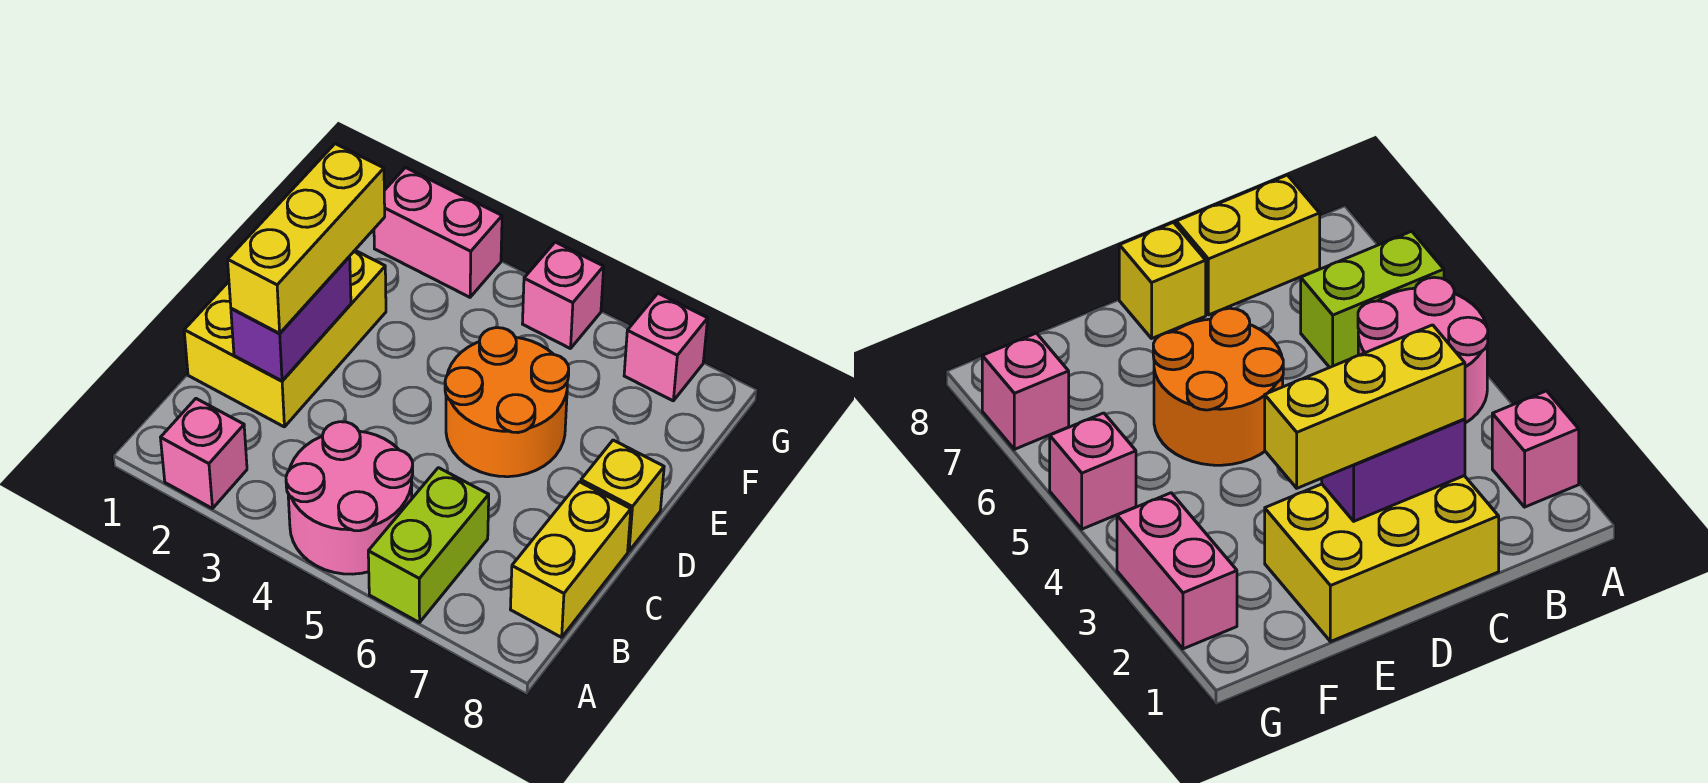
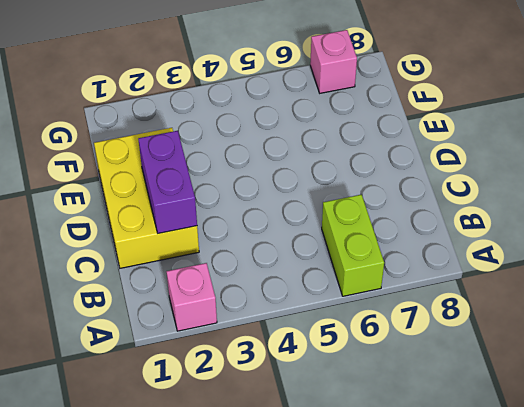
none -> pink round brick A4:B5 level 1
none -> yellow brick B8:C8 level 1
none -> orange round brick D5:E6 level 1

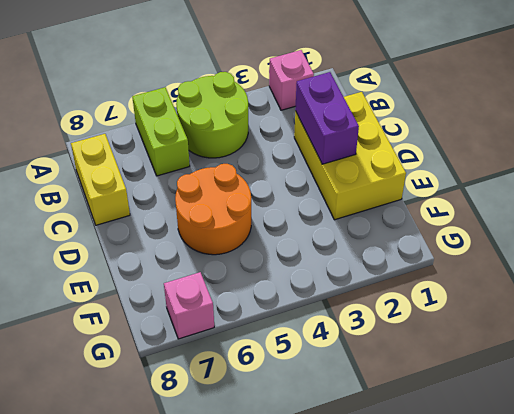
lime round brick A4:B5 level 1 -> pink round brick A4:B5 level 1
none -> yellow brick D8 level 1
none -> pink brick G2:G3 level 1
none -> pink brick G5 level 1

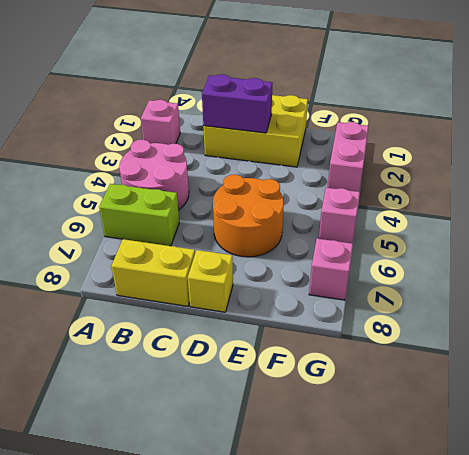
none -> yellow brick C2:E2 level 3

